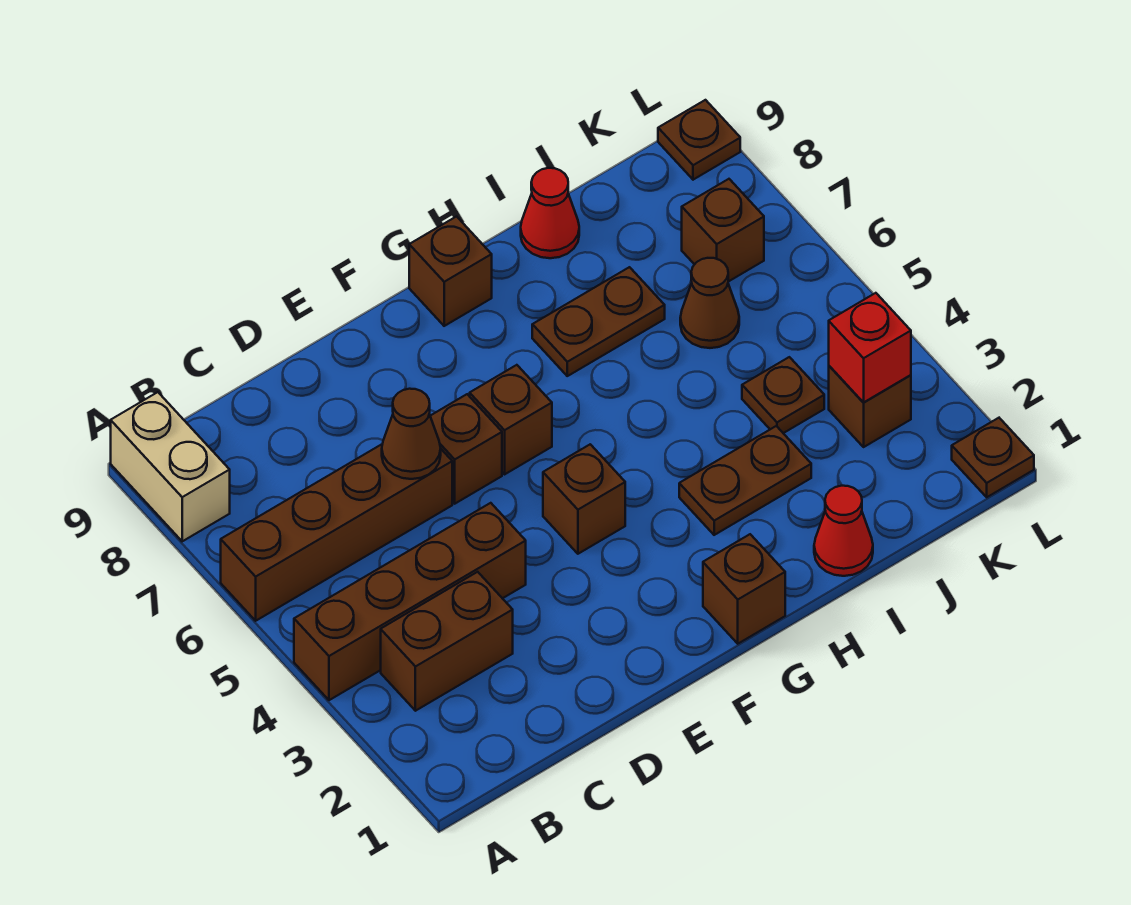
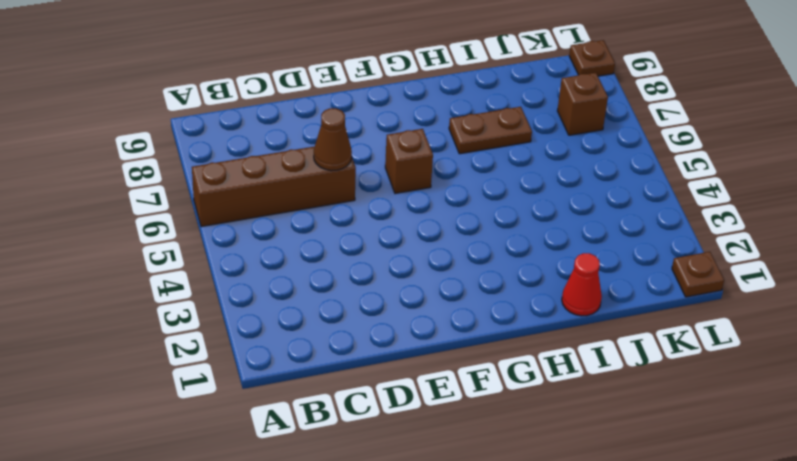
none -> brown brick A4:D4 level 1
none -> tan brick A8:A9 level 1
none -> brown brick B3:C3 level 1

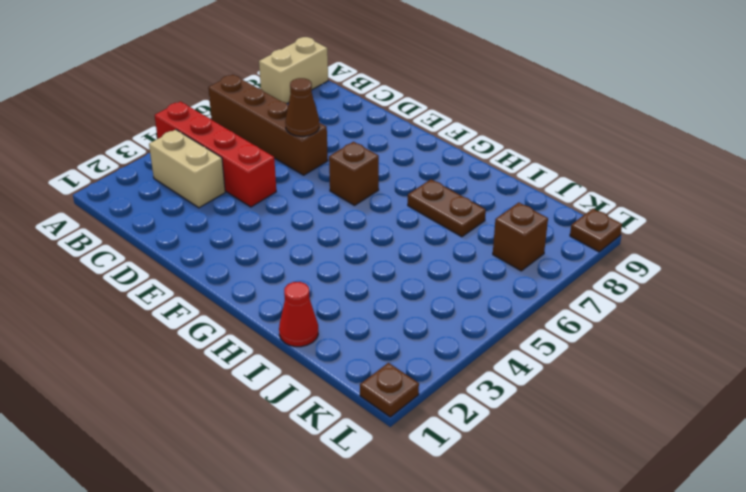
red brick A4:D4 level 1 -> brown brick A4:D4 level 1
tan brick B3:C3 level 1 -> brown brick B3:C3 level 1
none -> brown brick E6 level 1
none -> brown brick F4 level 1
none -> brown brick G1 level 1

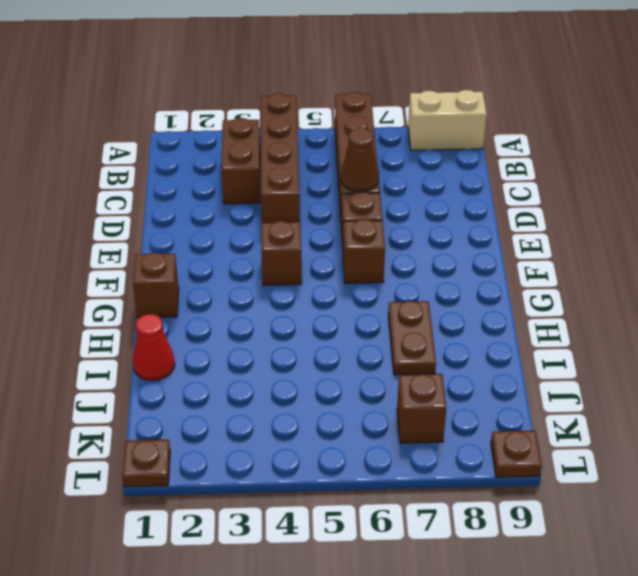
none -> brown brick G9 level 1
none -> brown plate H3:I3 level 1
none -> red cone I9 level 1

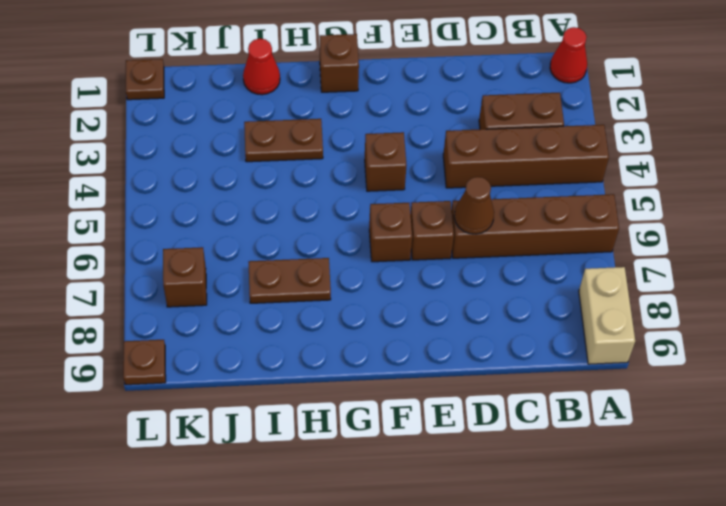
red cone A1 level 1 -> red cone I9 level 1
none -> brown brick G9 level 1
none -> brown plate J4 level 1
none -> brown cone J6 level 1

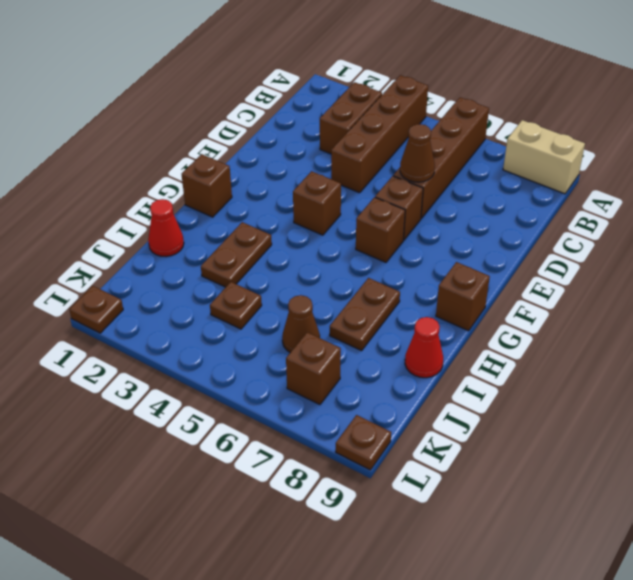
none -> brown brick K3 level 1
none -> red brick K3 level 2

